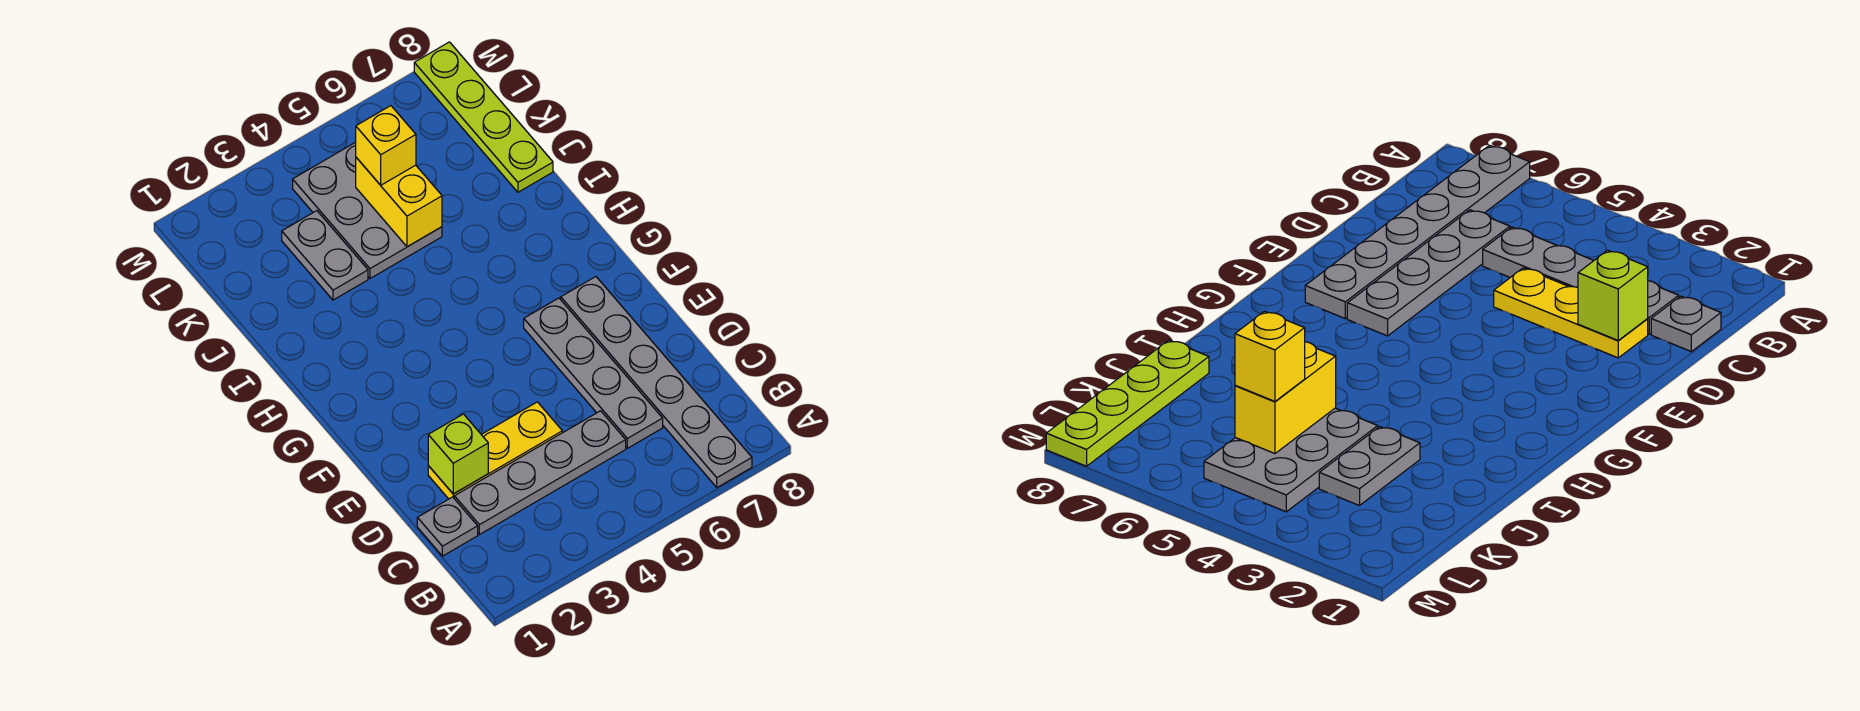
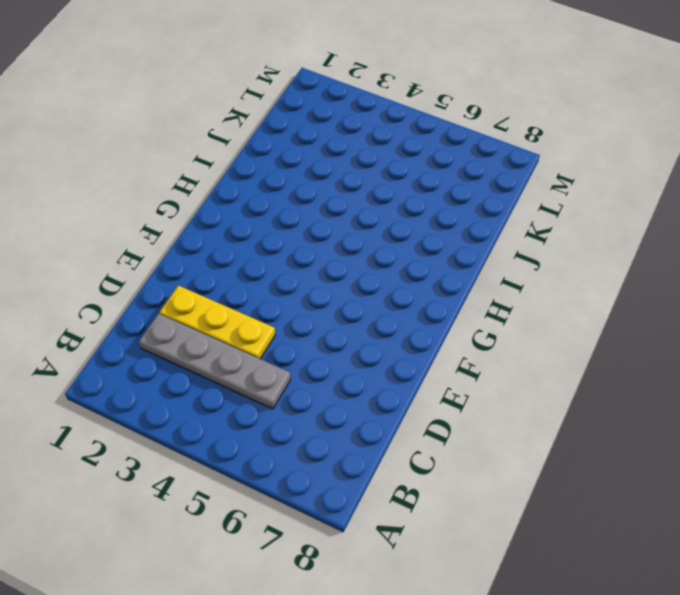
none -> grey plate A7:F7 level 1
none -> grey plate C1 level 1

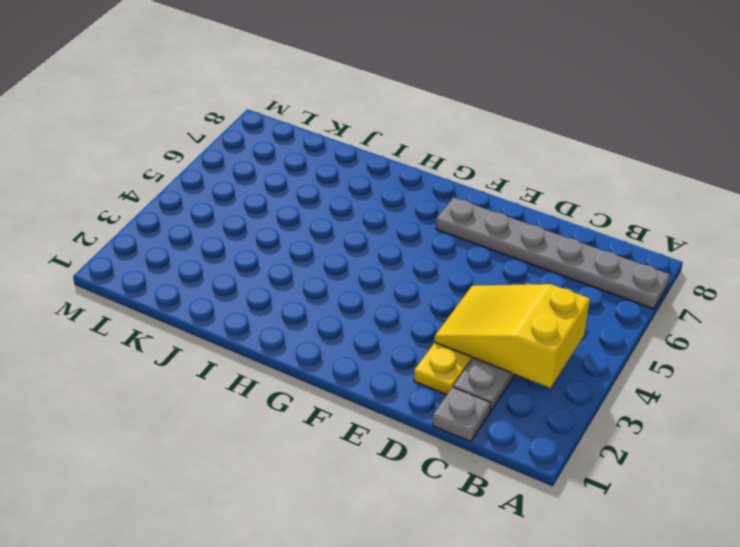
yellow slope B3:D4 level 2 top B -> none
none -> grey plate C6:F6 level 1
none -> grey plate J3:K3 level 1

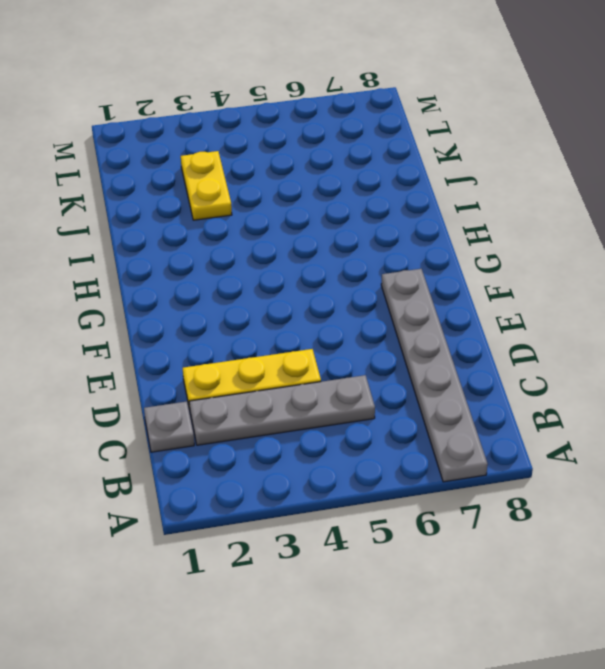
yellow plate J3:K3 level 1 -> grey plate J3:K3 level 1
none -> grey plate C6:F6 level 1
none -> grey plate J4:L5 level 1

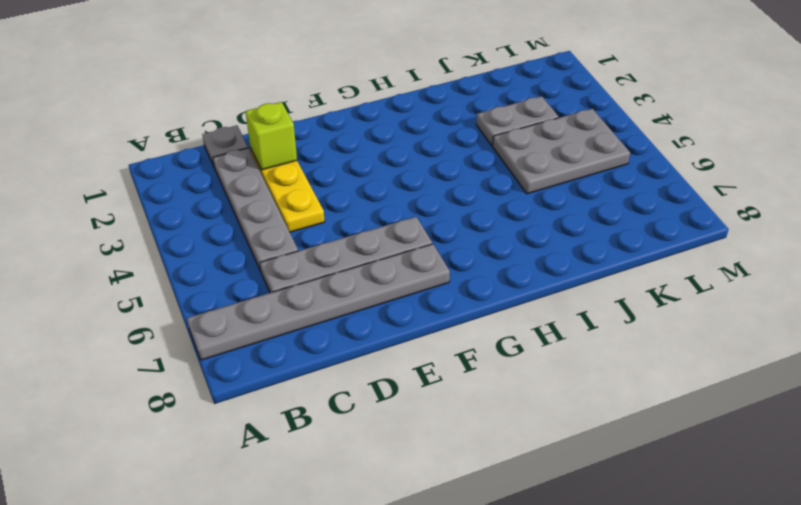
none -> lime plate J8:M8 level 1
none -> yellow brick J5:K5 level 2

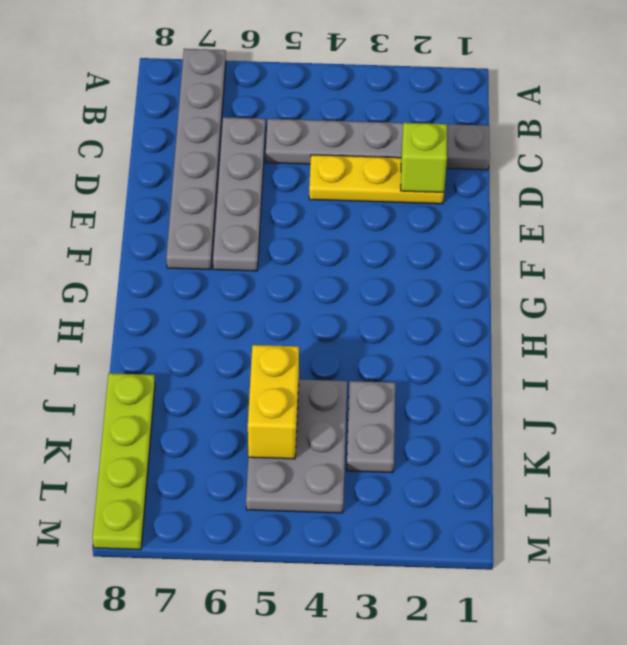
none -> yellow brick K5 level 3

